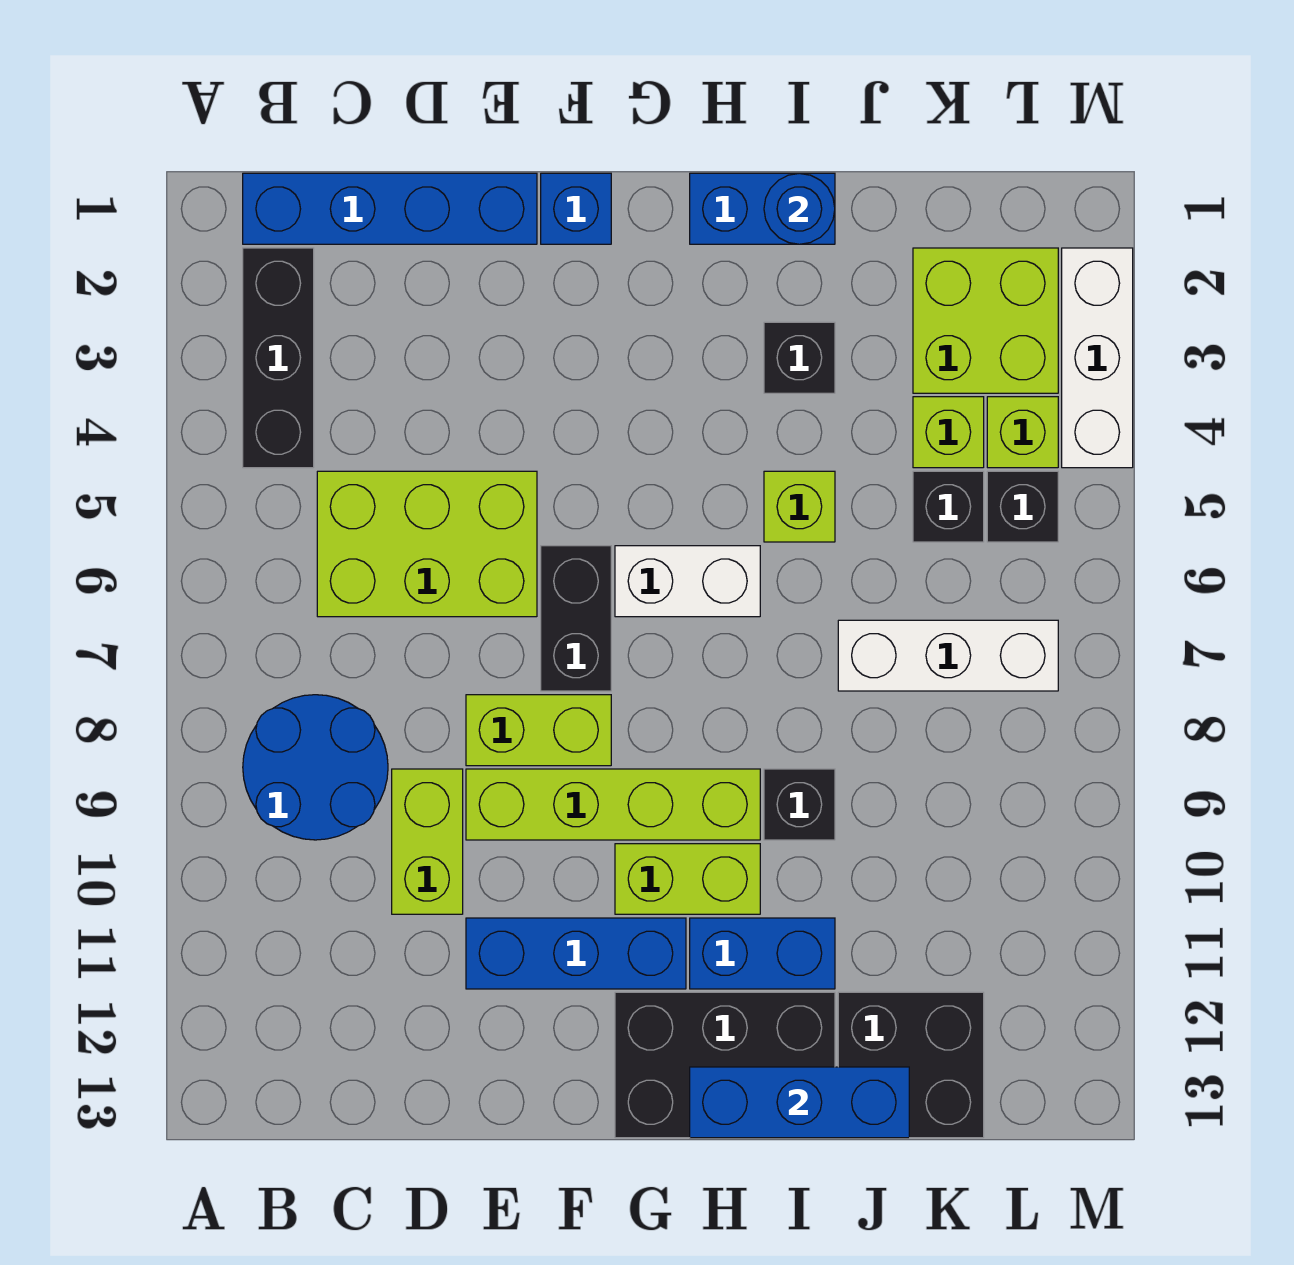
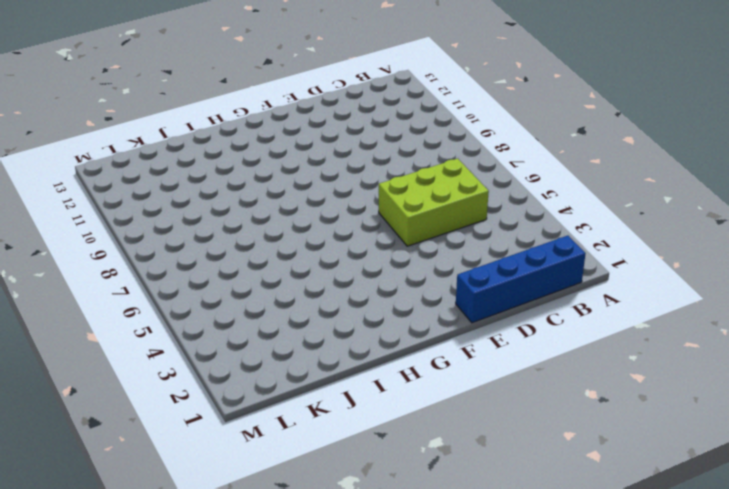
none -> black brick B2:B4 level 1
none -> blue round brick B8:C9 level 1
none -> lime brick D9:D10 level 1

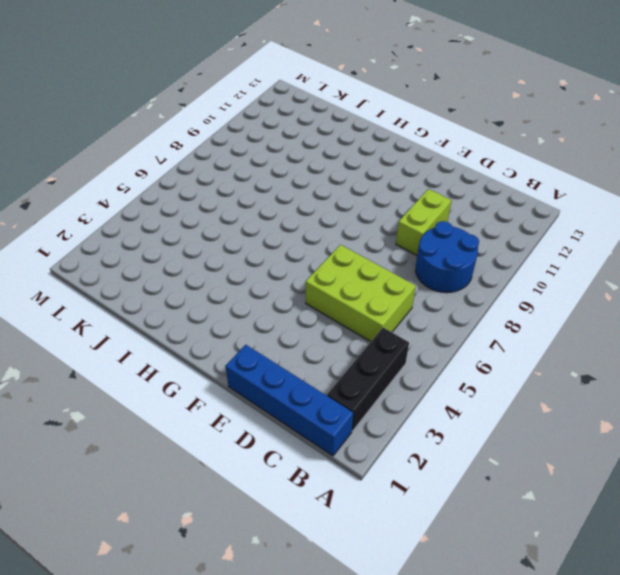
none -> lime brick E8:F8 level 1
none -> lime brick E9:H9 level 1
none -> blue brick E11:G11 level 1

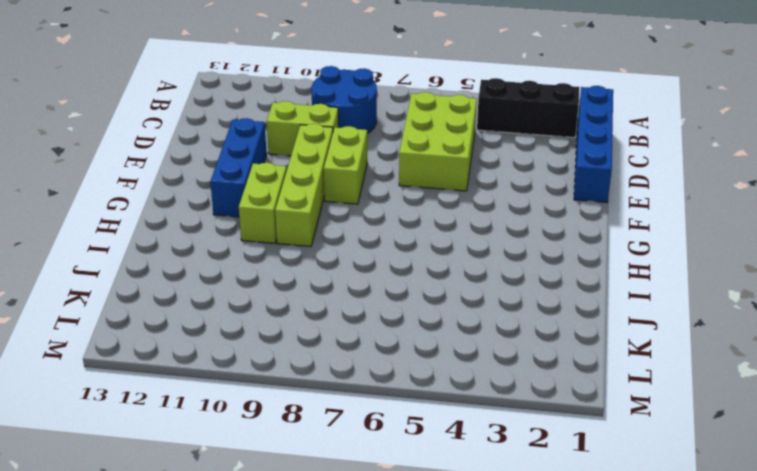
none -> blue brick F1 level 1
none -> black brick F6:F7 level 1
none -> white brick G6:H6 level 1

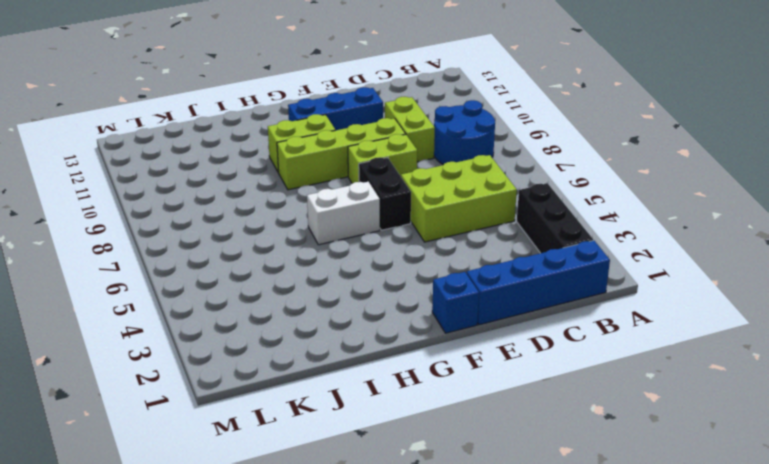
none -> black brick G12:I13 level 1
none -> blue brick H1:I1 level 1
none -> blue brick H11:I11 level 1

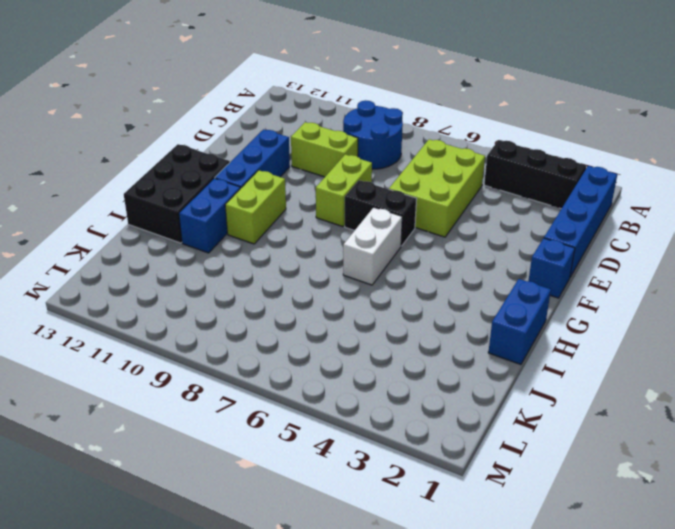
none -> lime brick E9:H9 level 1
none -> black brick I3 level 1
none -> lime brick I5 level 1

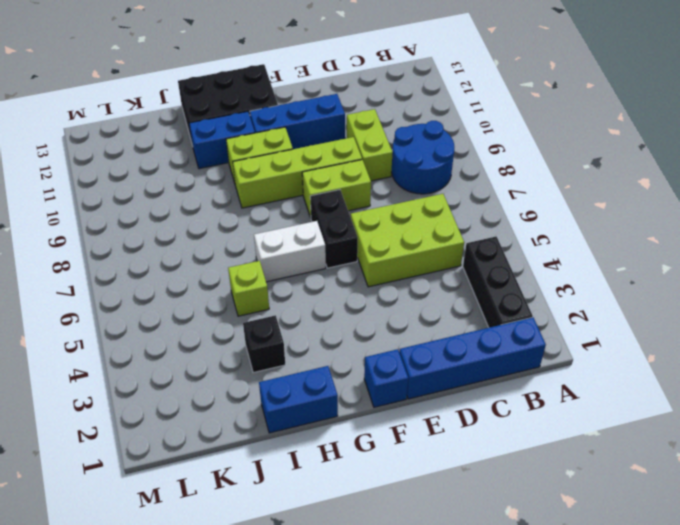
none -> black brick I9 level 1
none -> white brick J7:L7 level 1
none -> black brick J12:K13 level 1

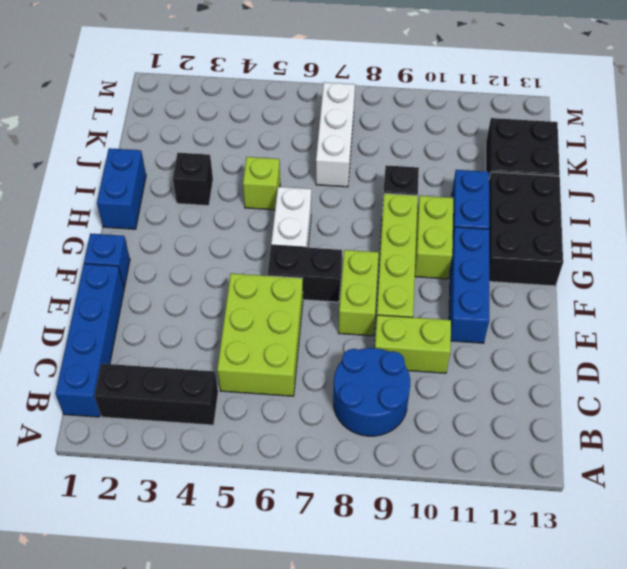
none -> lime brick K2:L3 level 1
none -> lime brick K4 level 1
none -> black brick K5 level 1

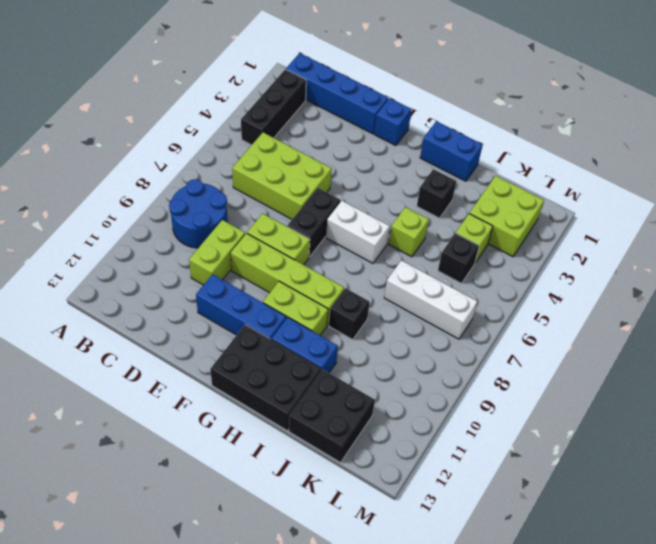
none -> lime brick L4 level 1
none -> black brick L5 level 1
none -> white brick M2:M4 level 1

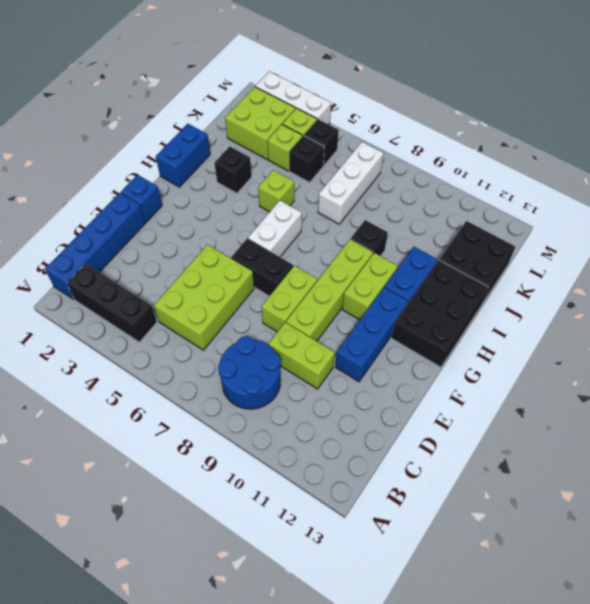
none -> blue brick H13:J13 level 2
none -> blue round brick I1 level 2

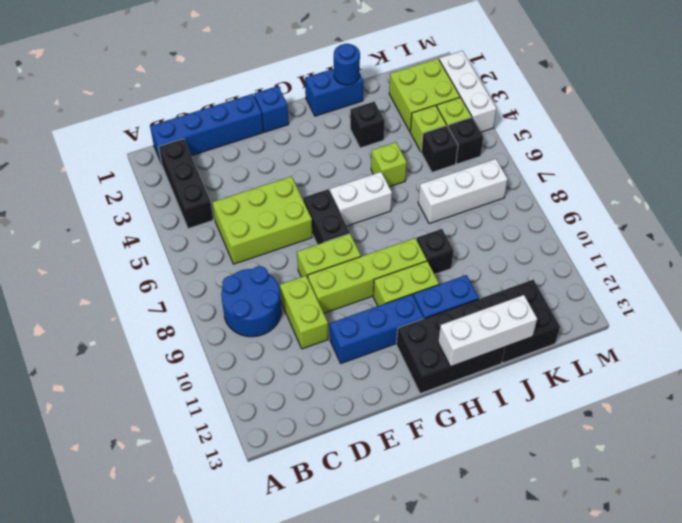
white brick H13:J13 level 2 -> blue brick H13:J13 level 2

